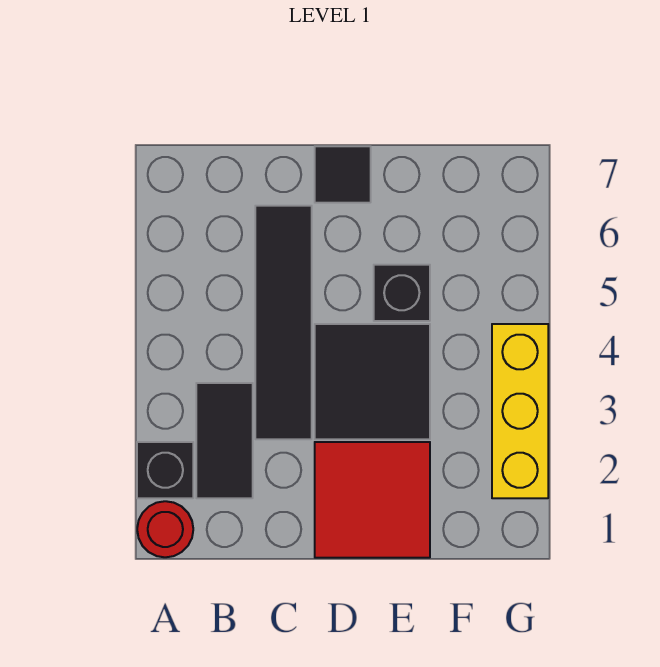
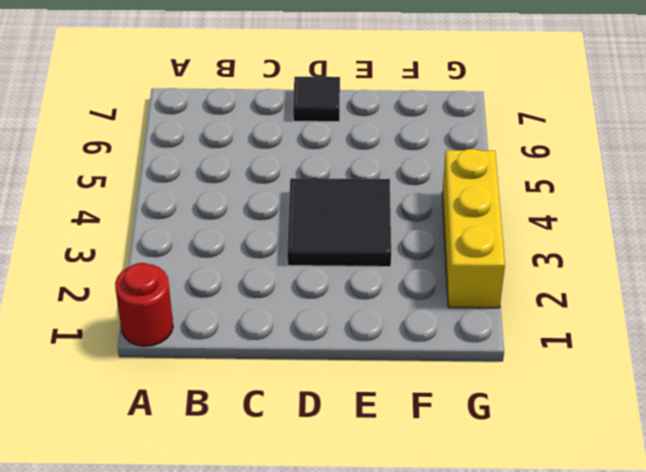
none -> black brick A2 level 1
none -> black tile B2:B3 level 1

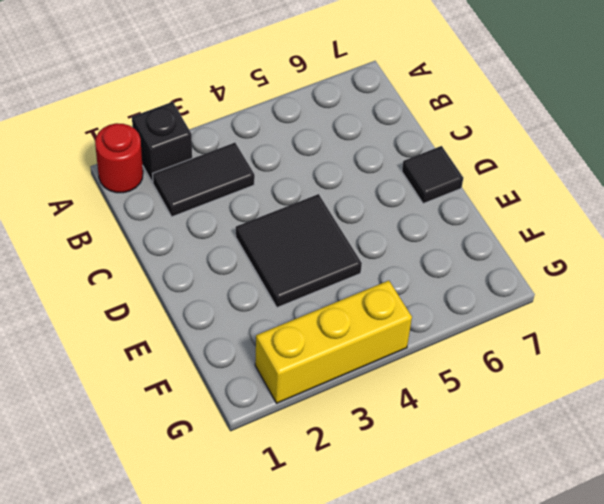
none -> black tile C3:C6 level 1
none -> red tile D1:E2 level 1

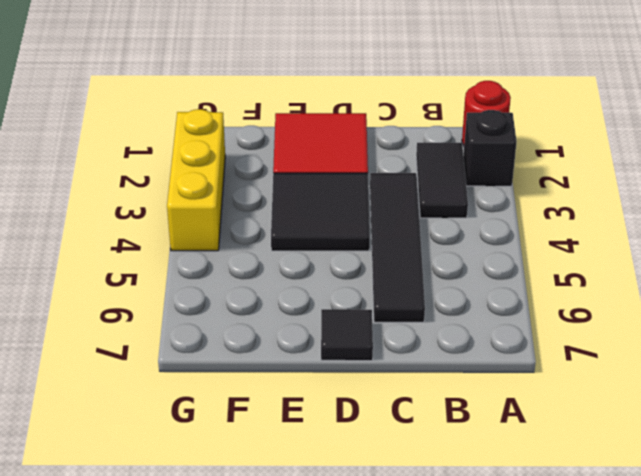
none -> black brick E5 level 1

